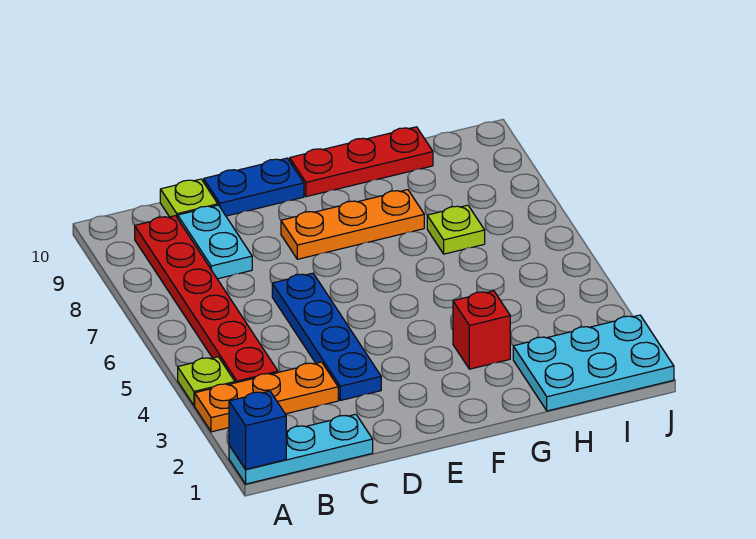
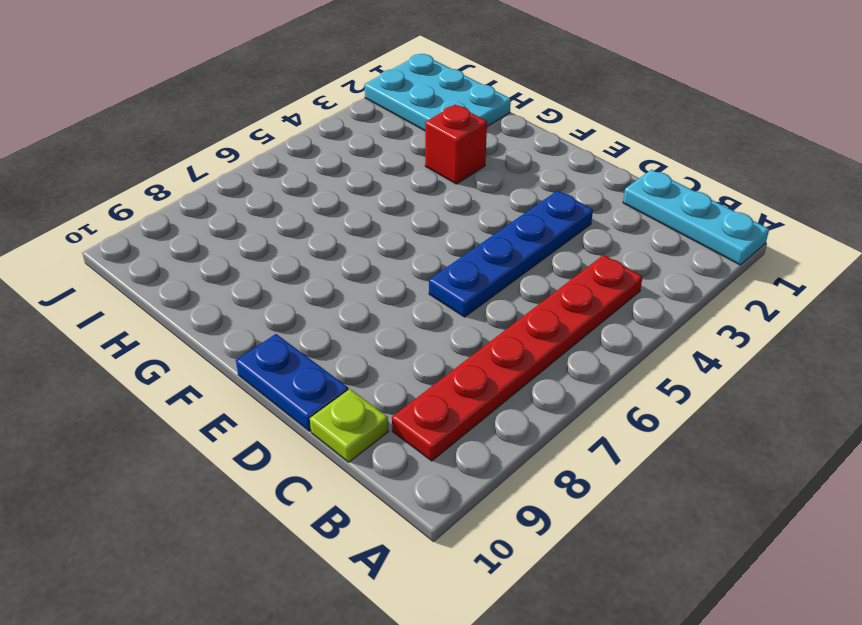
none -> orange plate A3:C3 level 1
none -> lime plate A4 level 1
none -> cyan plate C8:C9 level 1

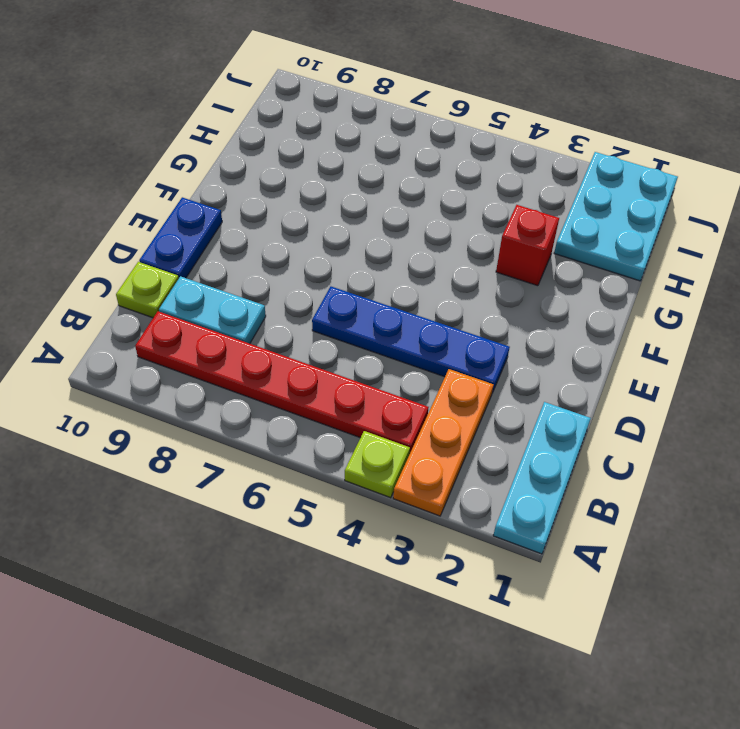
none -> orange plate E8:G8 level 1
none -> red plate F10:H10 level 1
none -> lime plate H7 level 1

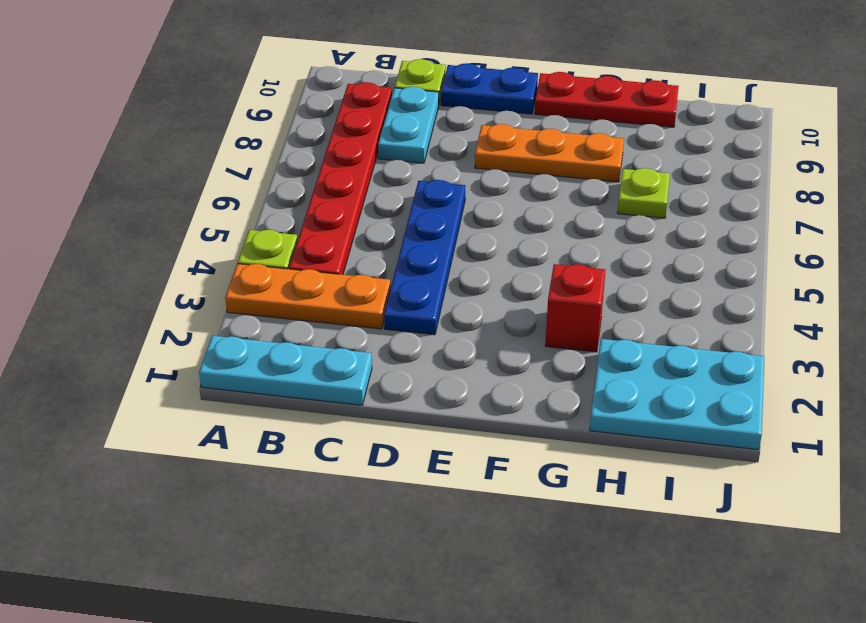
none -> blue brick A1 level 2

